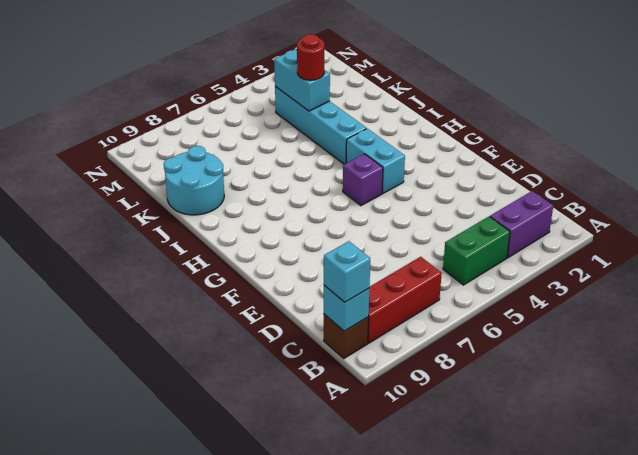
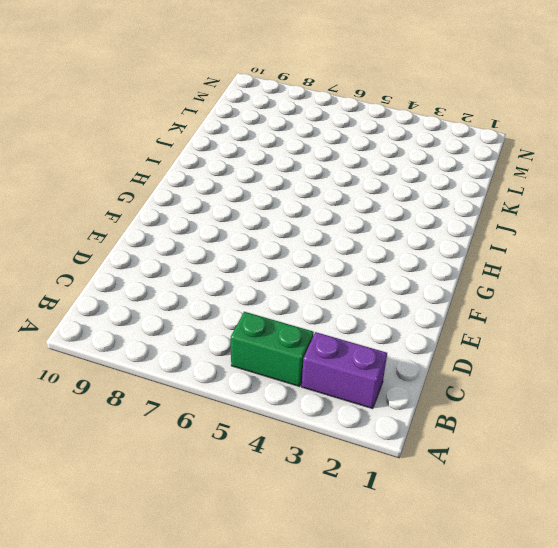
none -> red brick B7:B9 level 1
none -> brown brick B10 level 1
none -> cyan brick G4:H4 level 1

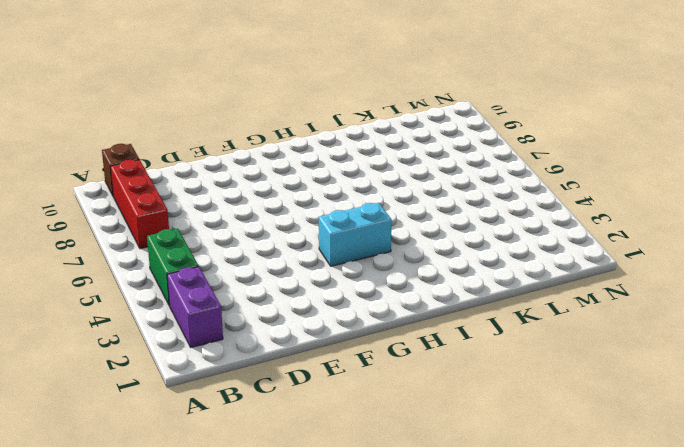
none -> purple brick G5 level 1
none -> cyan brick I4:L4 level 1
none -> cyan round brick J9:K10 level 1

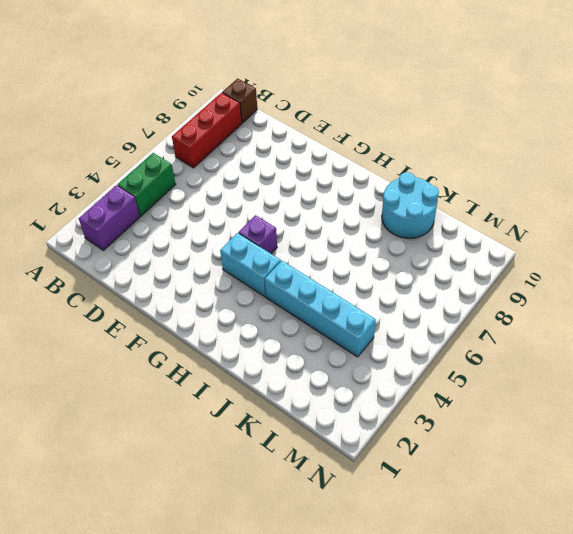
none -> cyan brick B10 level 2
none -> cyan brick K4:L4 level 2
none -> cyan brick B10 level 3

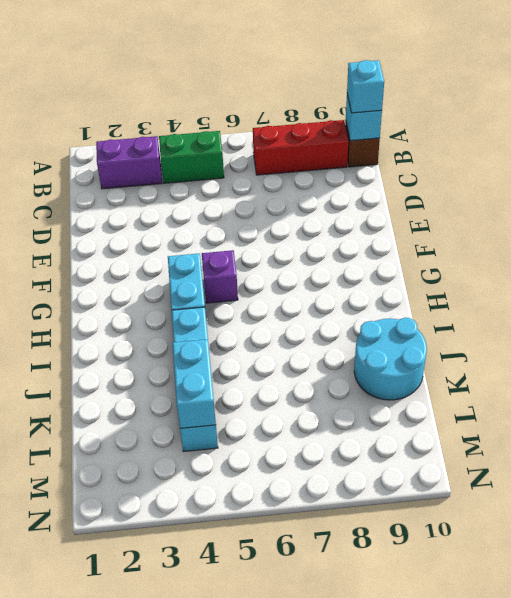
none -> red round brick K4 level 3

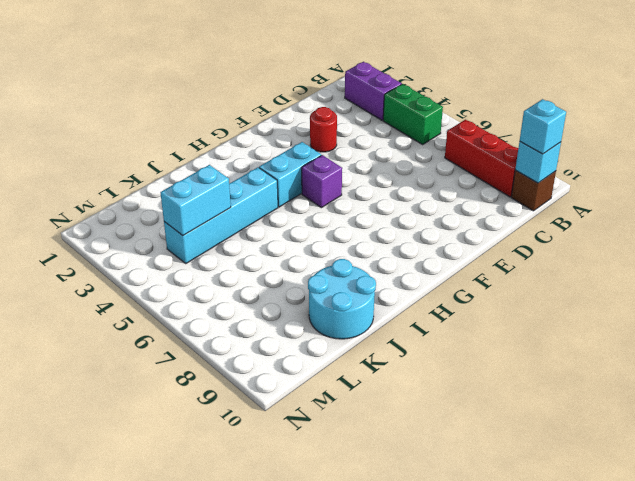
red round brick E3 level 1 -> red round brick K4 level 3

